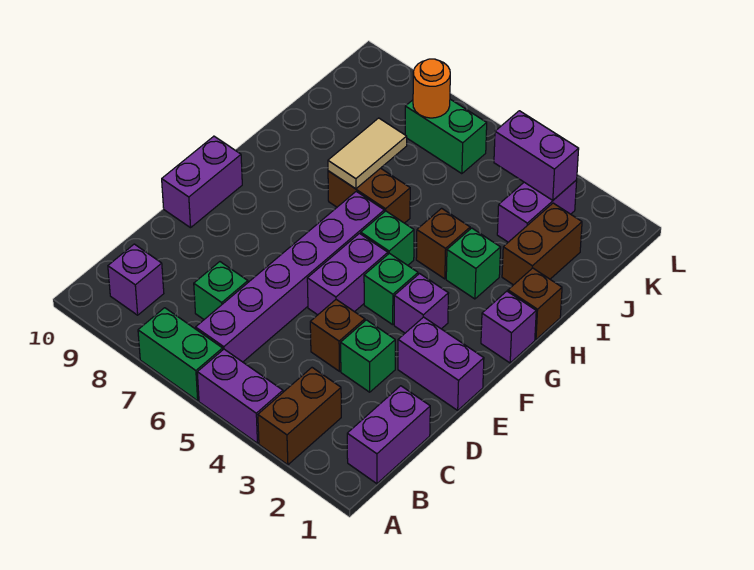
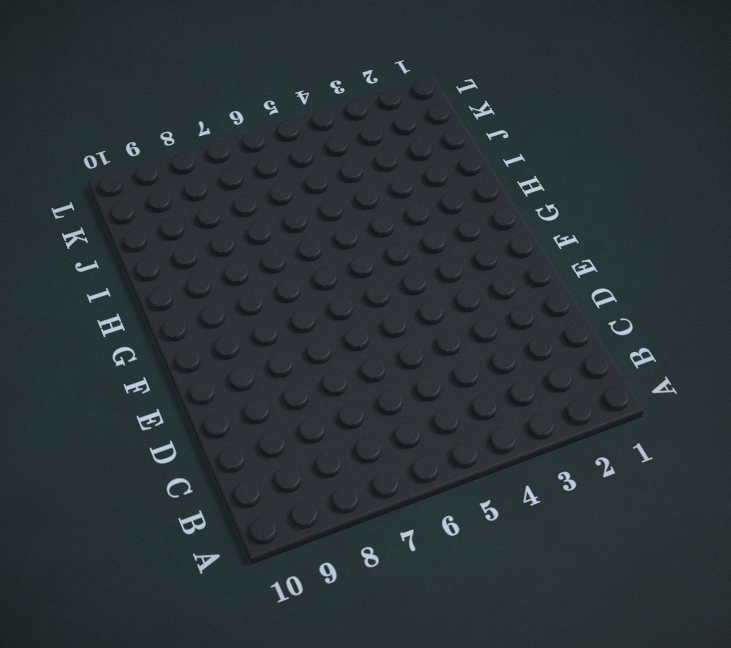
none -> brown brick A3:B3 level 1
none -> purple brick A4:A5 level 1
none -> green brick A6:A7 level 1

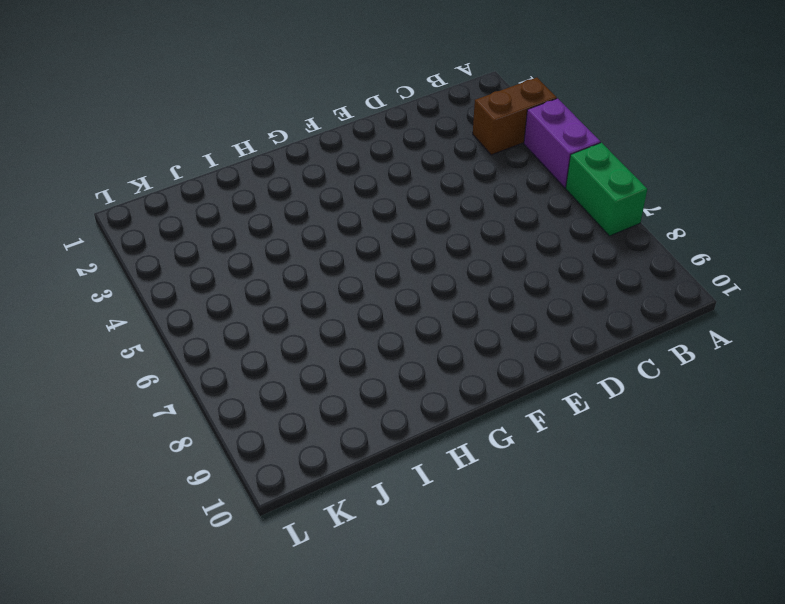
none -> purple brick B1:C1 level 1
none -> purple brick B6:G6 level 1
none -> purple brick B9 level 1

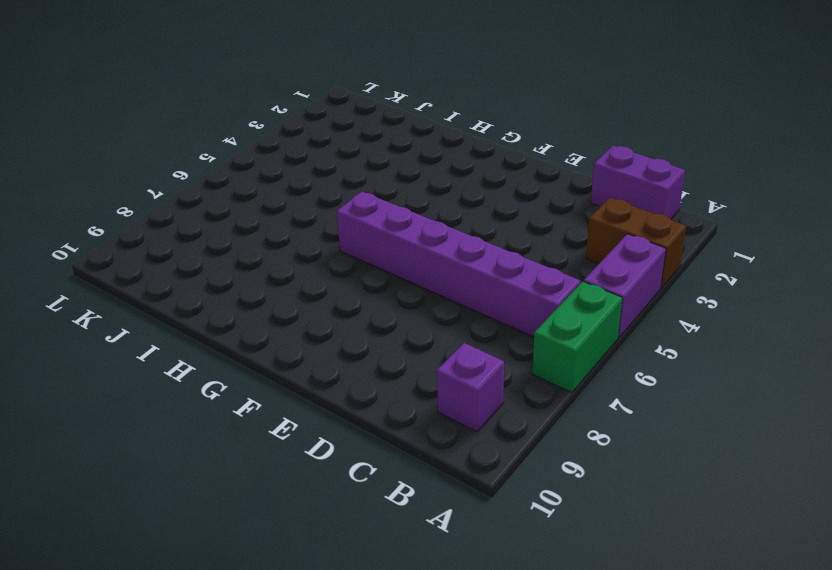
none -> green brick C7 level 1
none -> green brick D3 level 1
none -> brown brick D4 level 1

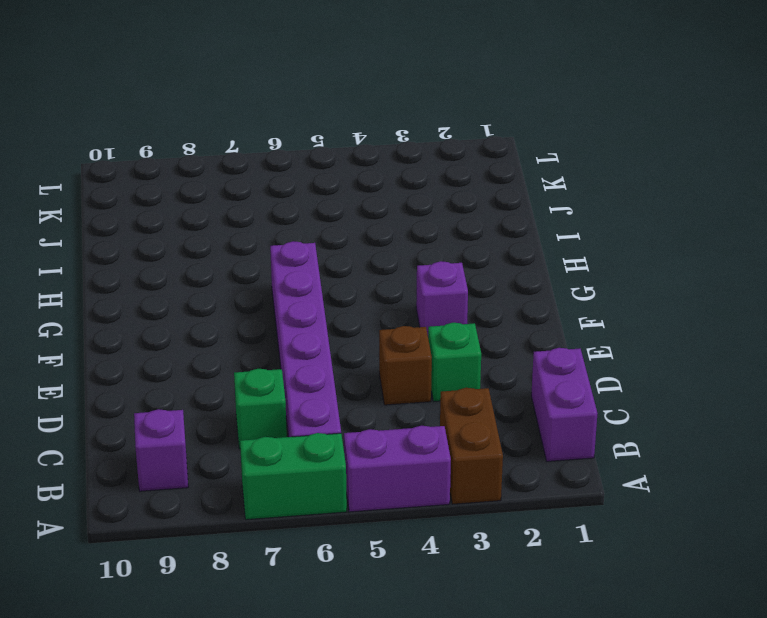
none -> purple brick E1:E2 level 1
none -> purple brick E5:F5 level 1
none -> purple brick E10:F10 level 1

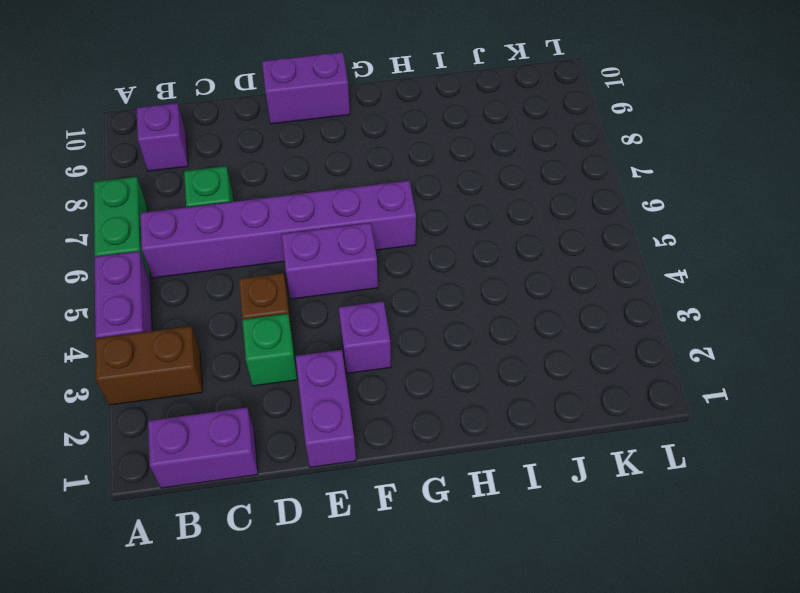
none -> green brick F4 level 1
none -> purple brick G1 level 1
none -> green brick G5 level 1

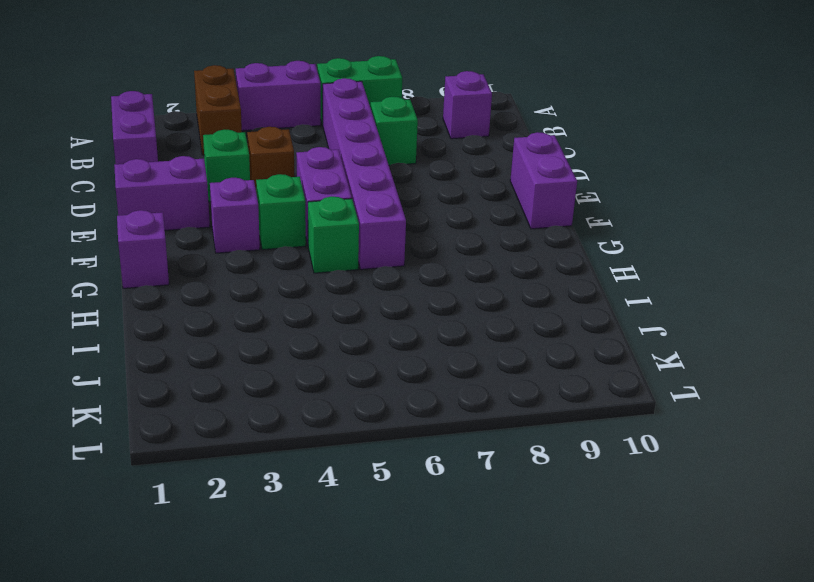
none -> brown brick H1 level 1
none -> green brick H3 level 1
none -> brown brick H4 level 1

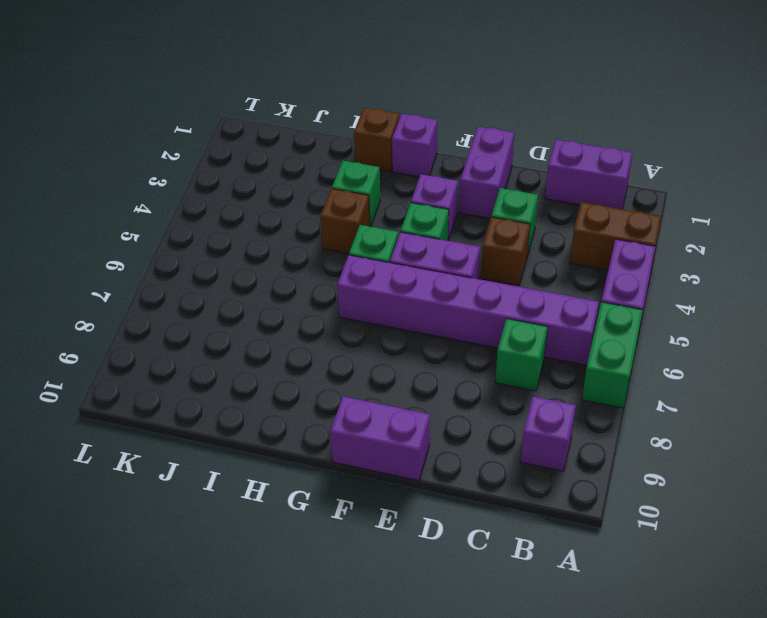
none -> brown brick H6:H7 level 1
none -> brown brick I2:J2 level 1
none -> purple brick J3:K3 level 1

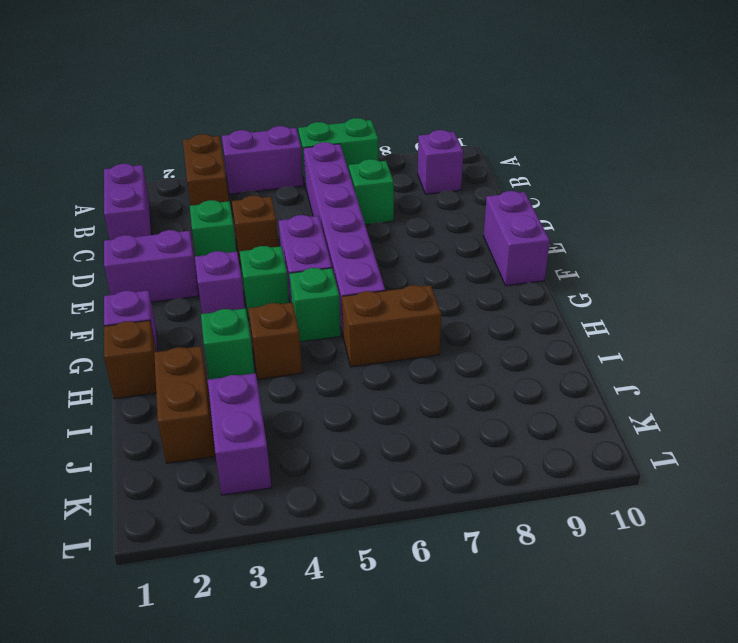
none -> green brick K6:K7 level 1
none -> tan tile H7:I7 level 2
none -> purple brick K3:K4 level 2

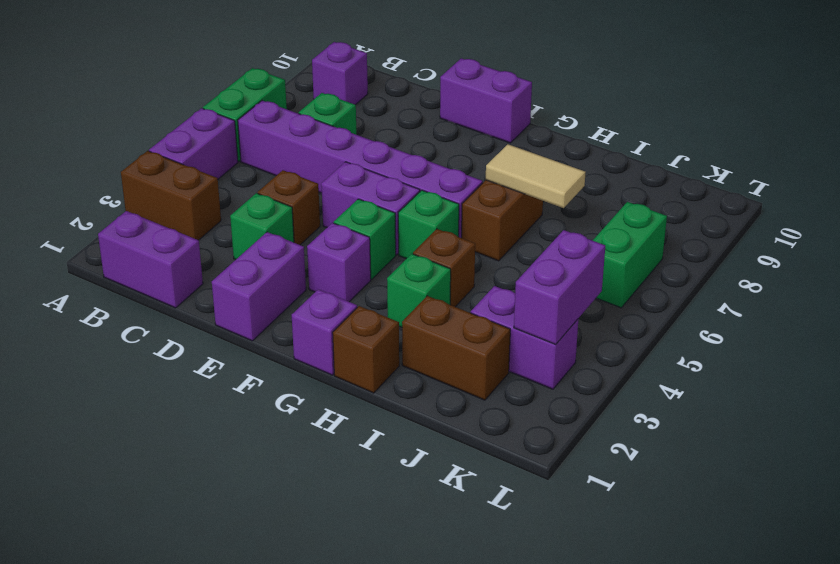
none -> orange round brick K7 level 2

